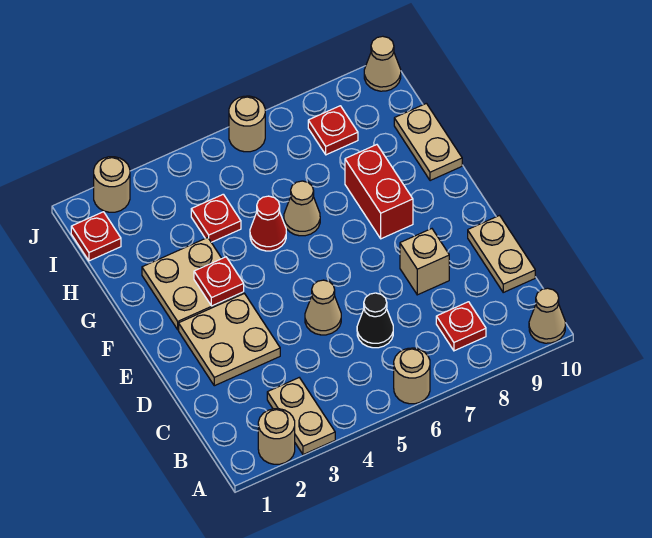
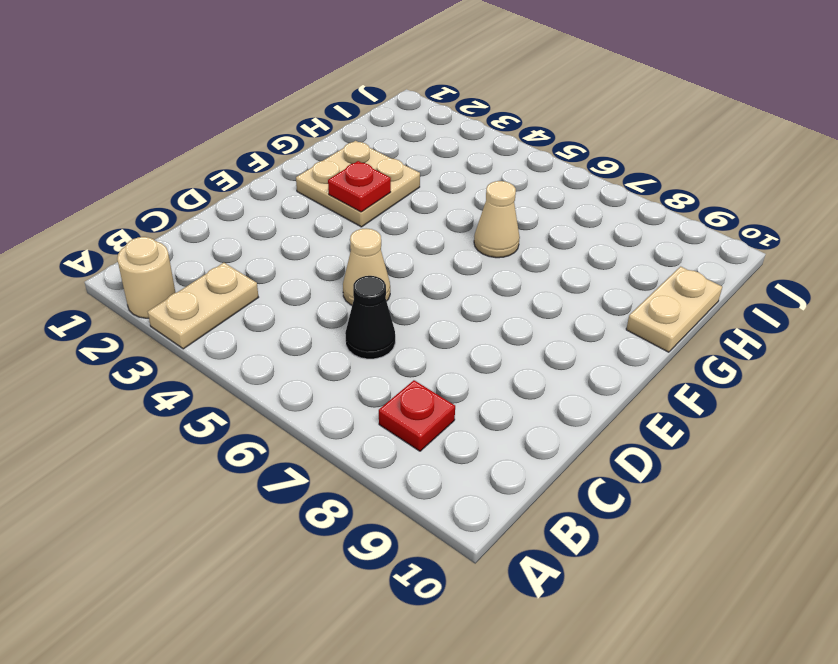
none -> tan round brick A6 level 1
none -> tan cone A10 level 1
none -> tan plate C10:D10 level 1

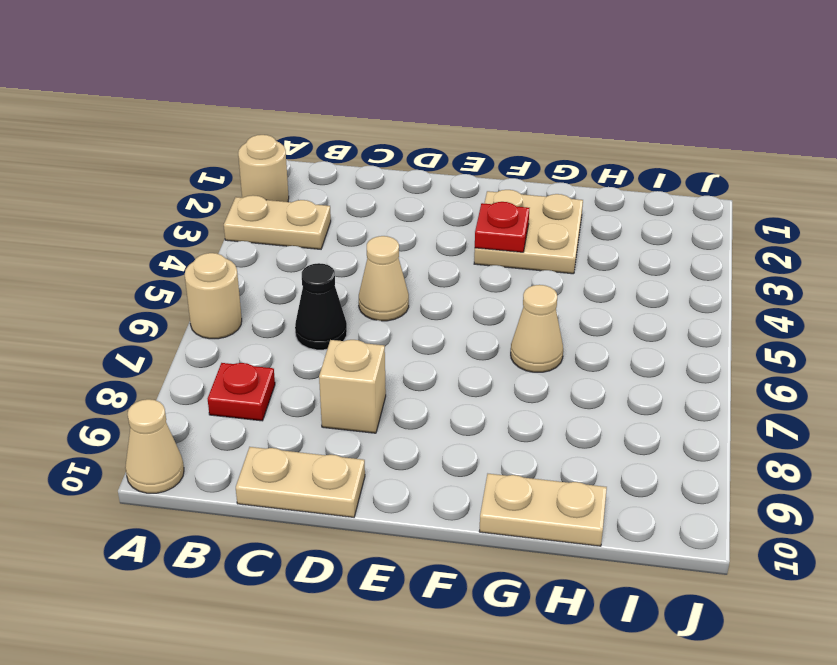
none -> tan plate D2:E3 level 1
none -> red brick F8:G8 level 1
none -> red cone G5 level 1

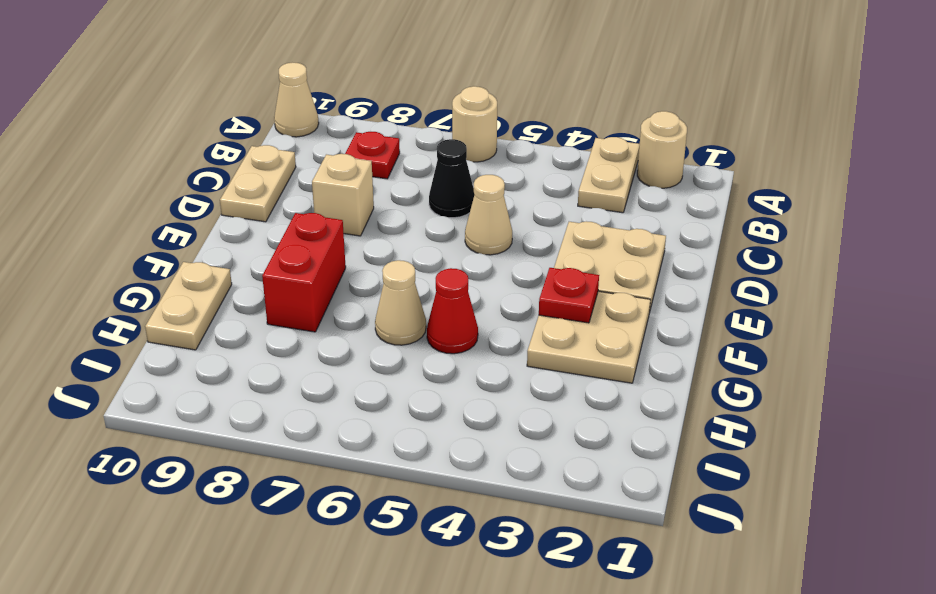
none -> red plate H4 level 1
none -> red plate I1 level 1
none -> red plate I8 level 1

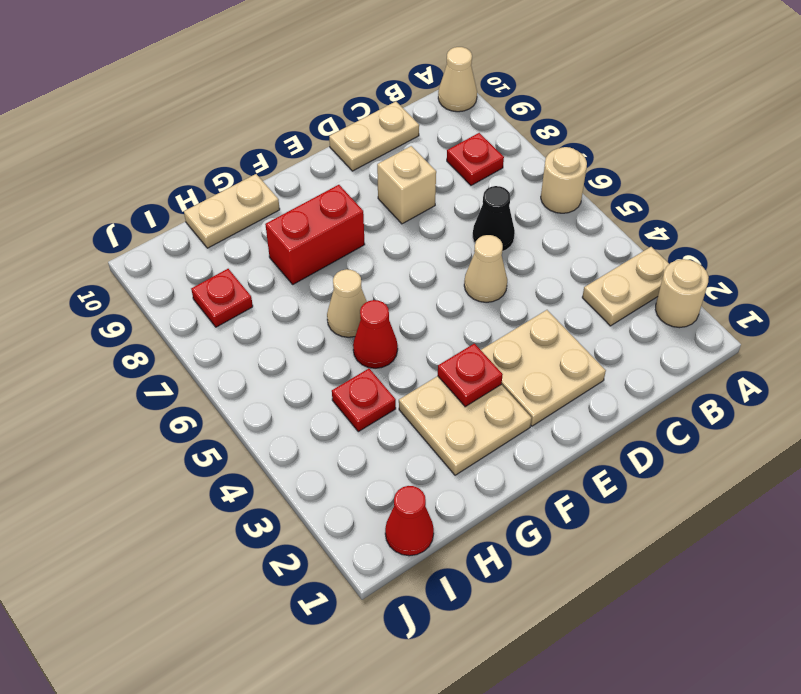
red cone I1 level 1 -> red plate I1 level 1
none -> tan round brick J2 level 1
none -> tan round brick J6 level 1
none -> tan cone J10 level 1

